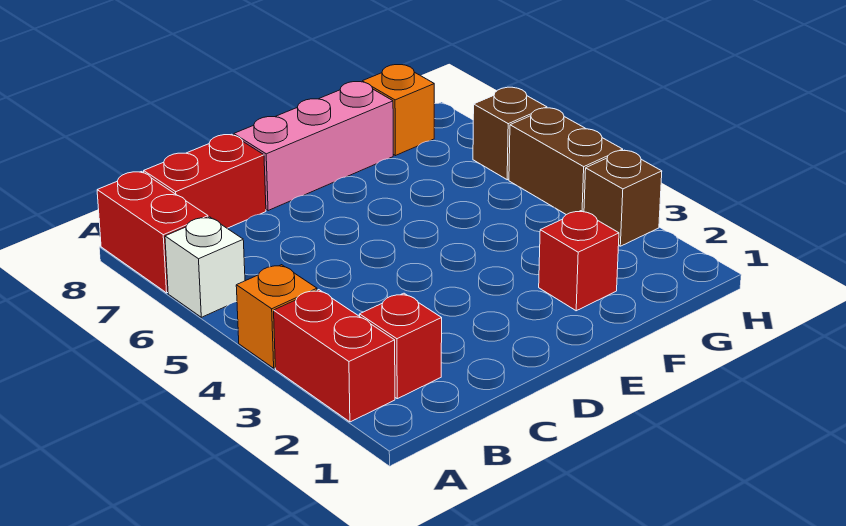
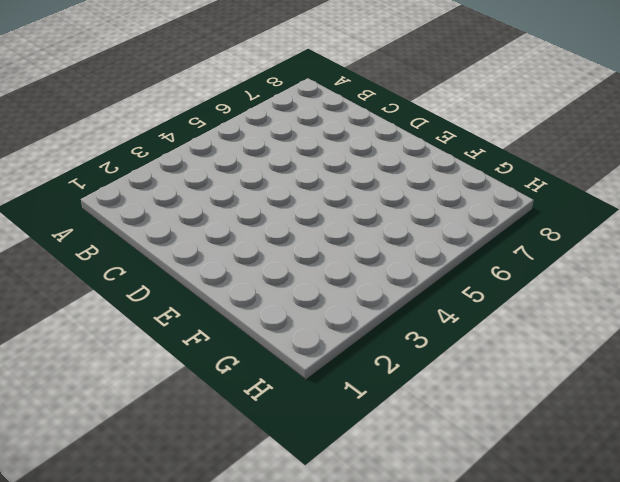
none -> red brick A2:A3 level 1
none -> orange brick A4 level 1
none -> white brick A6 level 1

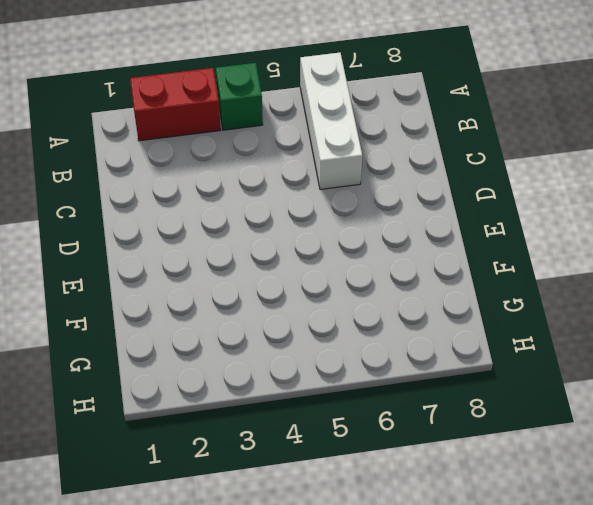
green brick A4 level 1 -> orange brick A4 level 1
white brick A6:C6 level 1 -> white brick A6 level 1
none -> red brick A7:A8 level 1
none -> red brick B2 level 1
none -> red brick B8:C8 level 1

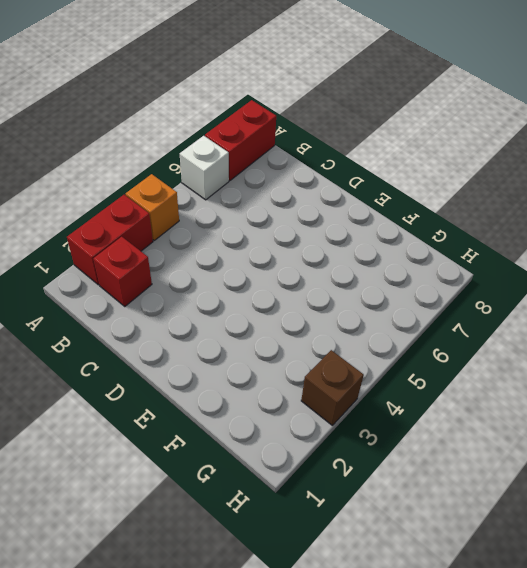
none -> red brick B8:C8 level 1
none -> pink brick D8:F8 level 1
none -> red brick F2 level 1

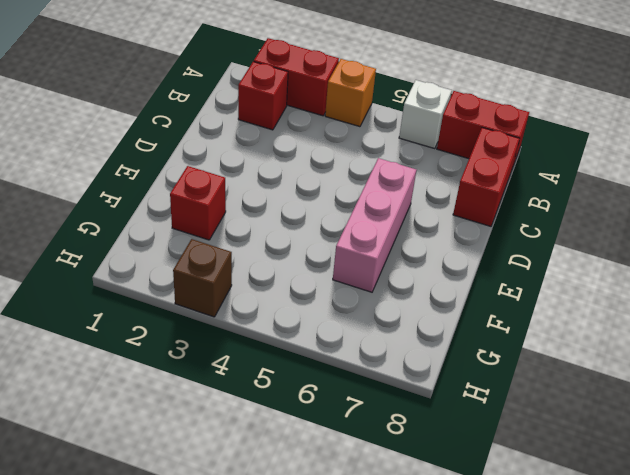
pink brick D6:F6 level 1 -> pink brick D8:F8 level 1
none -> orange brick G8 level 1
none -> brown brick H4:H5 level 1
none -> brown brick H6 level 1

